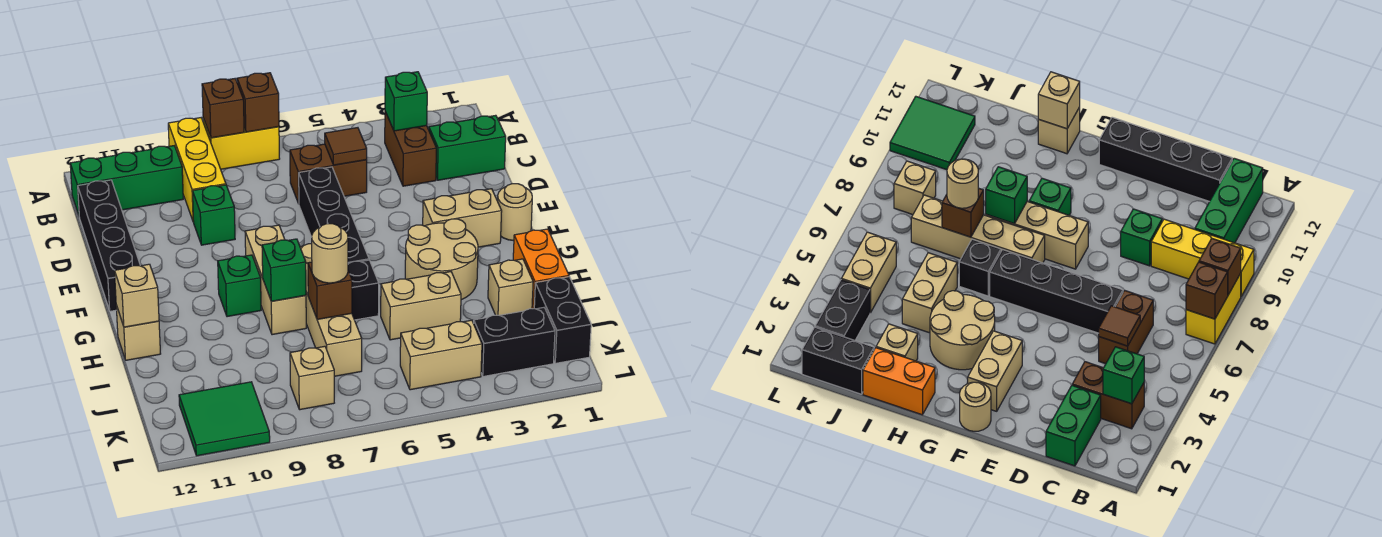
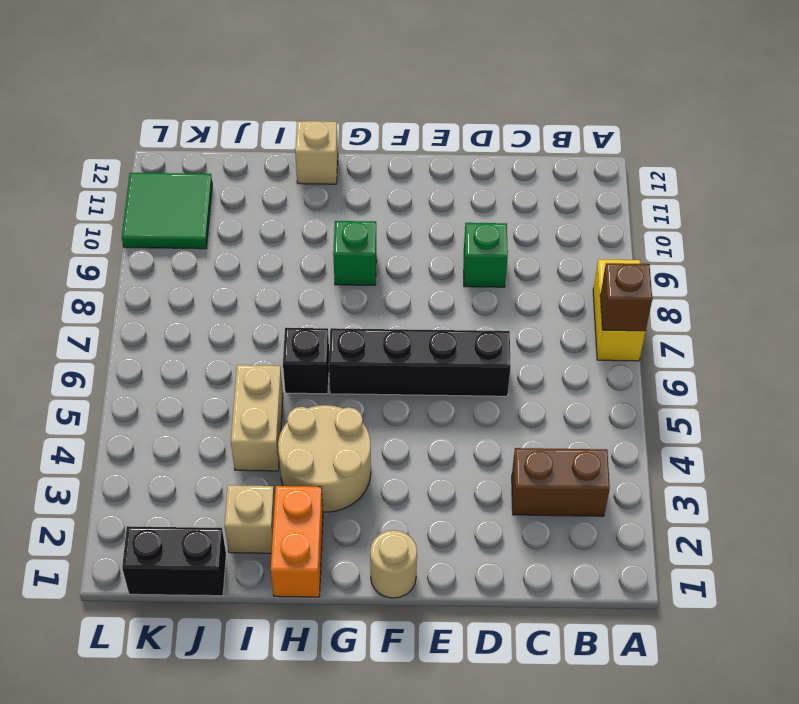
orange brick H1:H2 level 1 -> orange brick H1:I1 level 1
none -> yellow brick A9:C9 level 1
none -> green brick B10:B12 level 1
none -> green brick C1:C2 level 1
none -> brown brick C5:C6 level 1

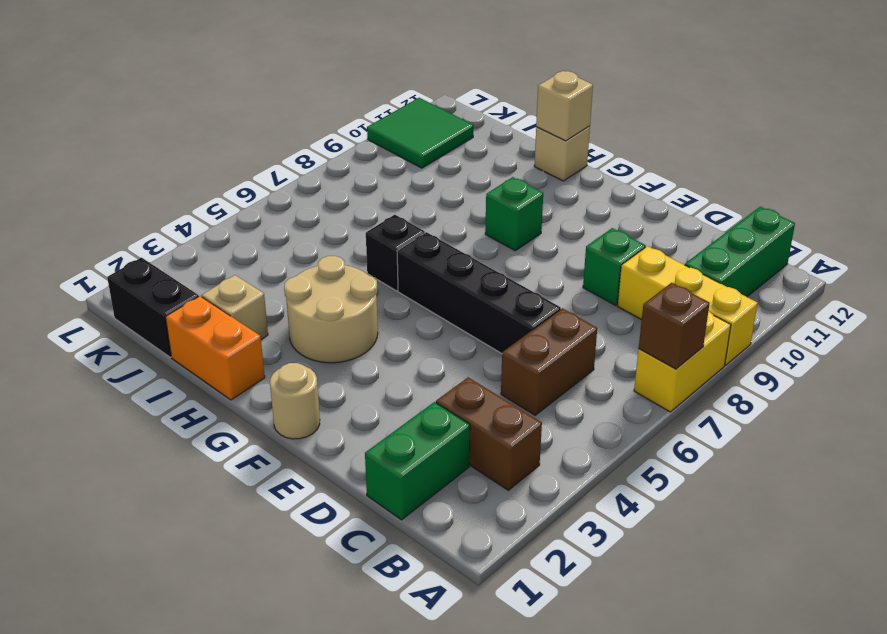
none -> black brick C12:F12 level 1
none -> tan brick F2:F3 level 1
none -> tan brick F8:H8 level 1
none -> tan brick G7:J7 level 1

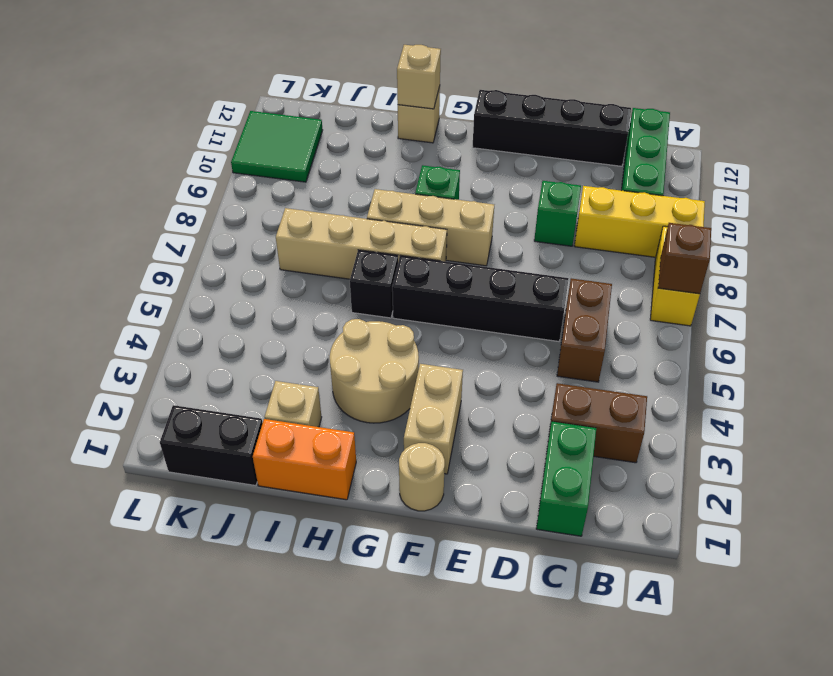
none -> tan brick I4:I5 level 1
none -> black brick K2:K3 level 1
none -> tan brick K4:K5 level 1
none -> tan brick K8 level 1

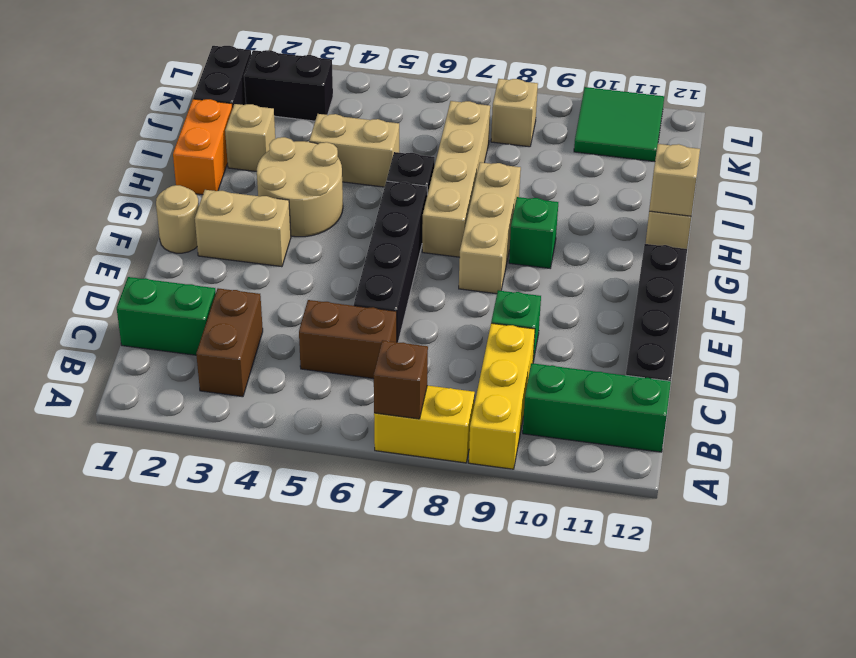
none -> tan brick K4:K5 level 1
none -> brown brick A8 level 2
none -> green brick B3 level 2
none -> brown tile C5 level 2

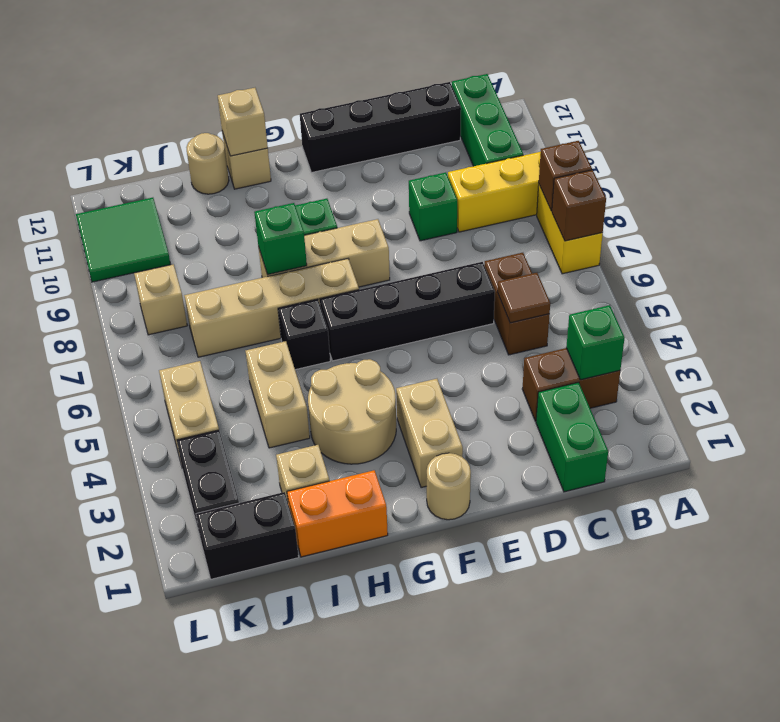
tan round brick I12 level 1 -> tan round brick I7 level 3
none -> brown brick I7 level 2

